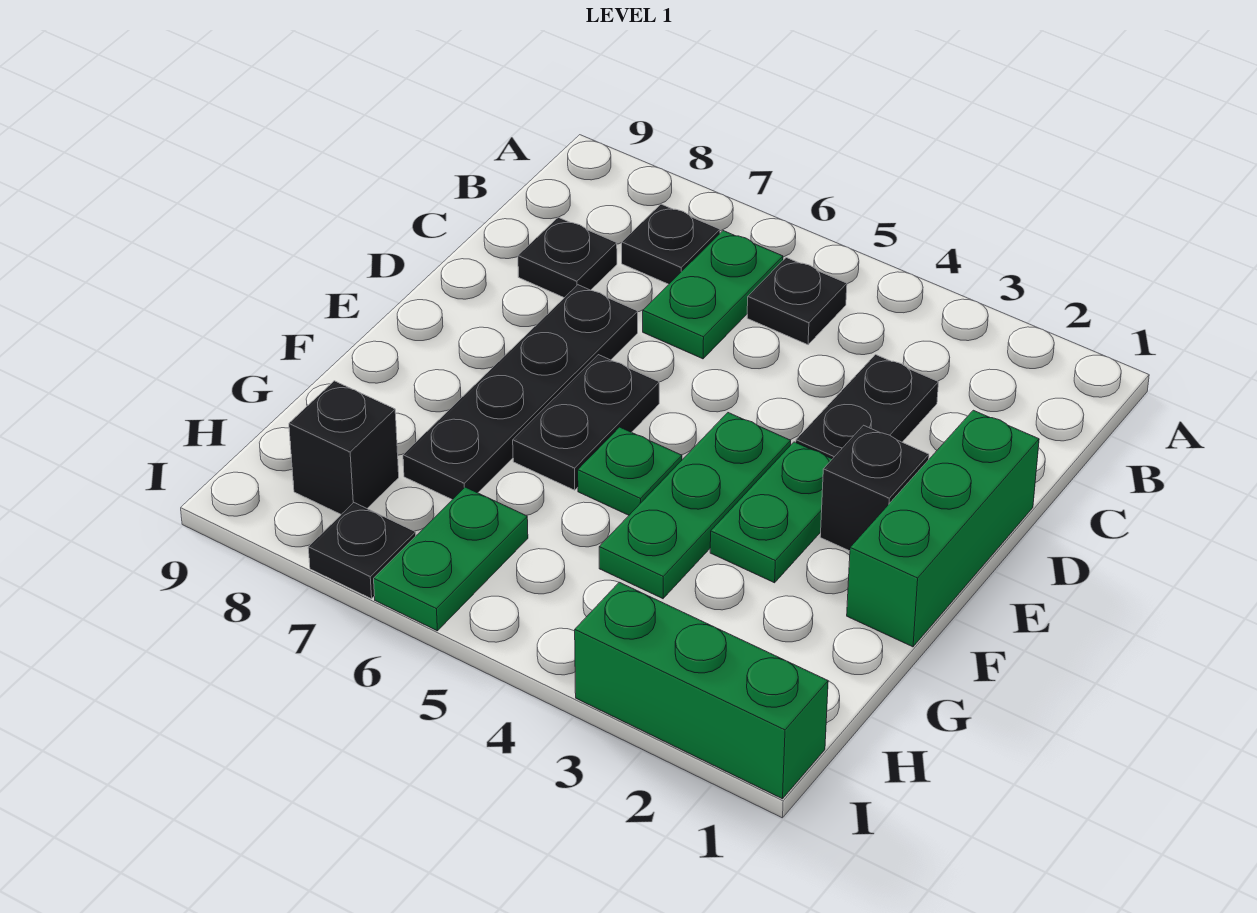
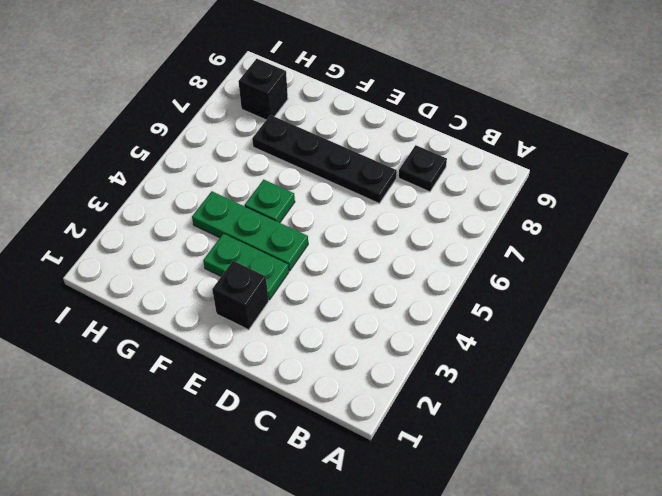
none -> black plate B5 level 1
none -> green plate B6:C6 level 1
none -> black plate B7 level 1

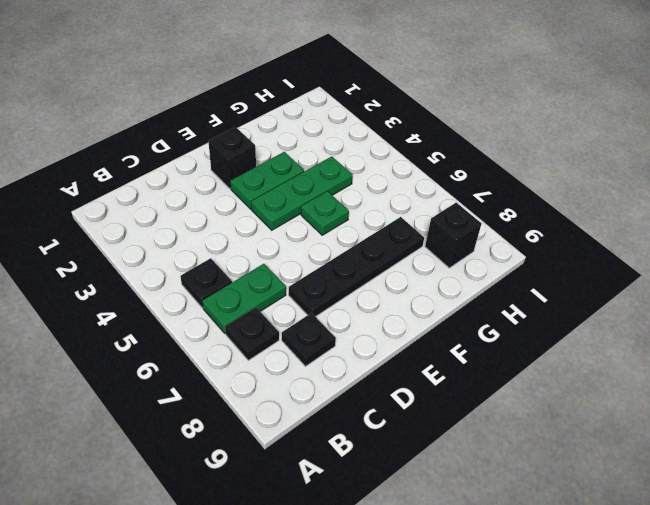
none -> black plate C3:D3 level 1
none -> green brick D1:F1 level 1
none -> black plate E6:F6 level 1

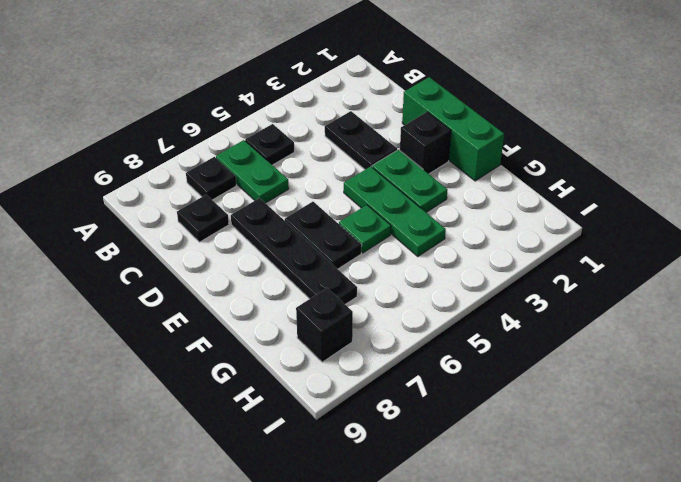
none -> green plate H6:I6 level 1
none -> green brick I1:I3 level 1
none -> black plate I7 level 1

